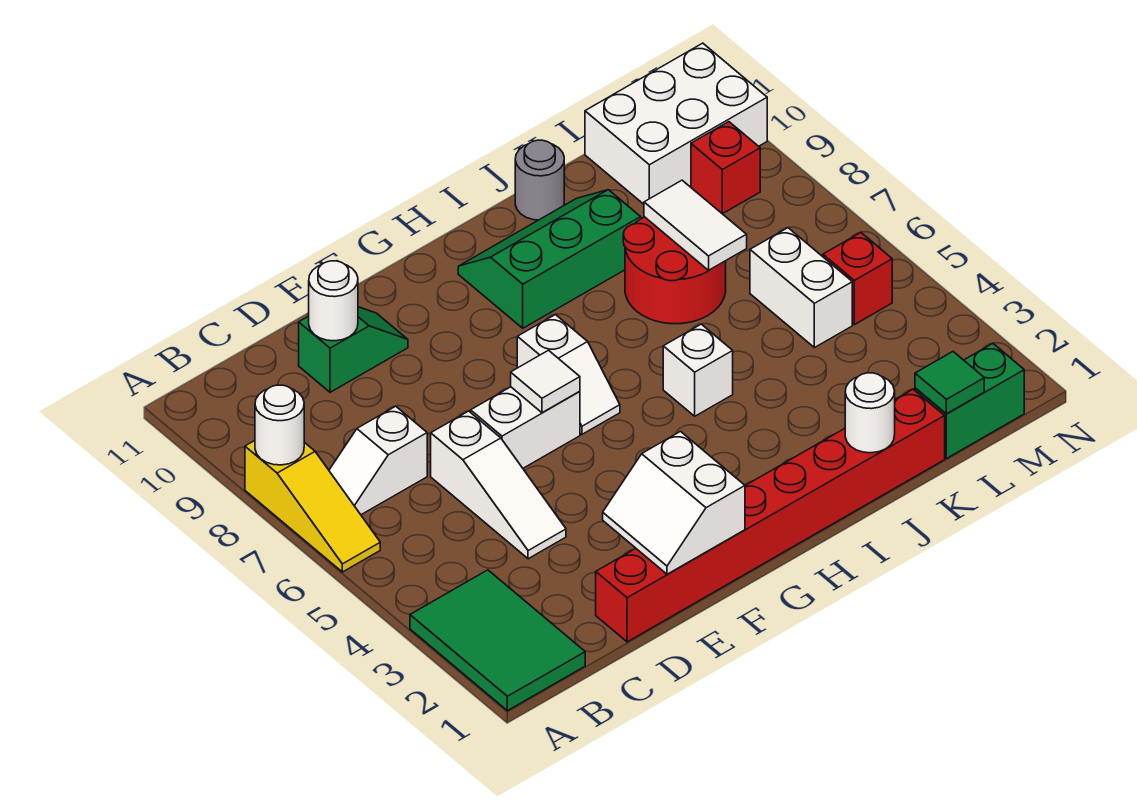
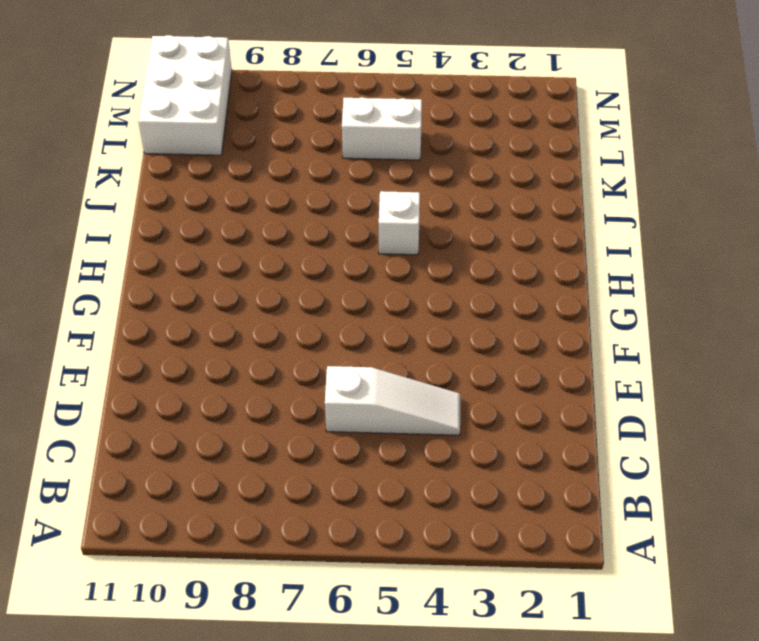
none -> green tile A1:B3 level 1
none -> yellow slope A6:A8 level 1 top 8
none -> white slope B7:C7 level 1 top C

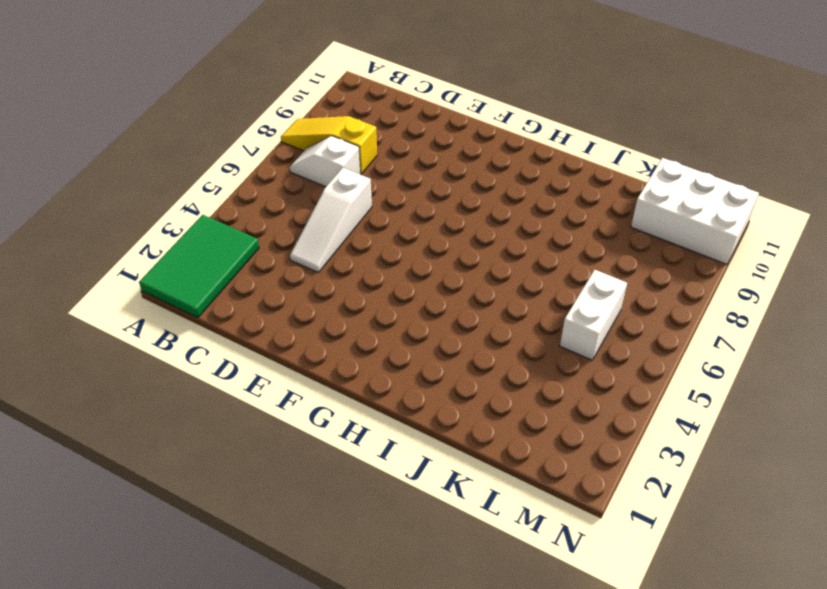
yellow slope A8:C8 level 1 top C -> yellow slope A6:A8 level 1 top 8
none -> red brick D1:K1 level 1
none -> green slope D10:E10 level 1 top D
none -> white brick E6:F6 level 1

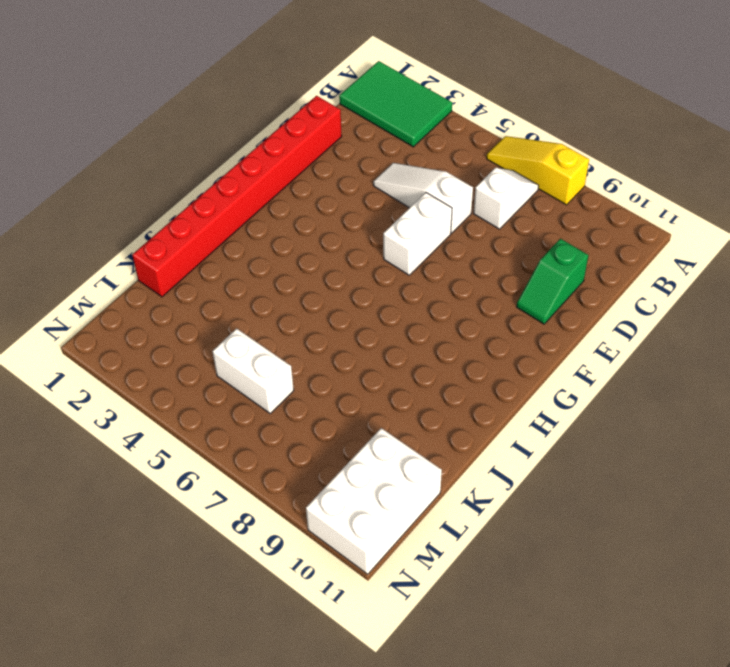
none -> white slope G6:G7 level 1 top 7
none -> green slope H9:J10 level 1 top 9
none -> white brick I5 level 1

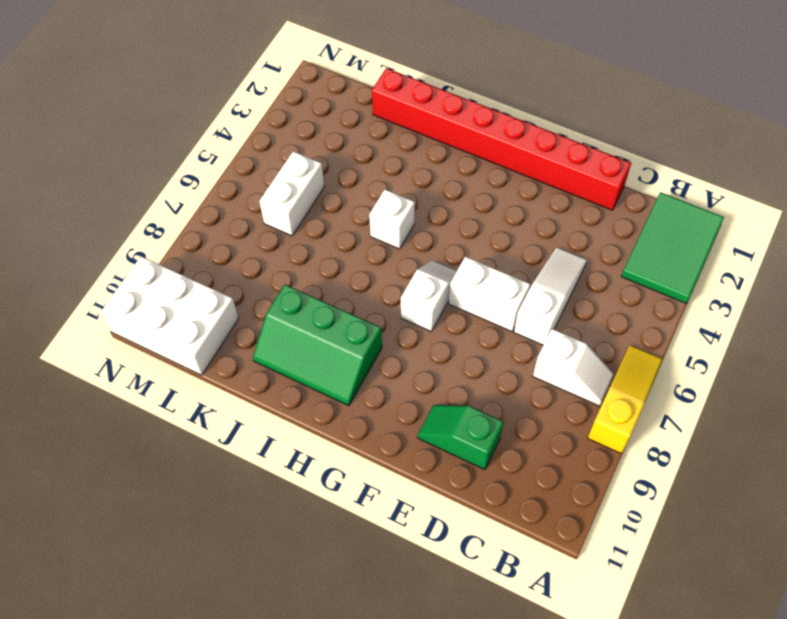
none -> red round brick J7:K8 level 1
none -> grey round brick J11 level 1
none -> green brick L1:M1 level 1

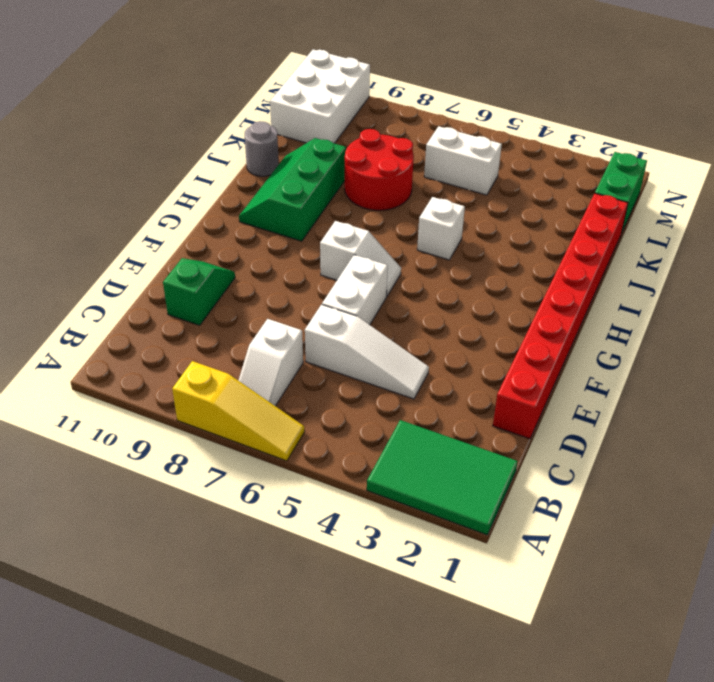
none -> red brick M5 level 1
none -> red brick M9 level 1
none -> white round brick A8 level 2

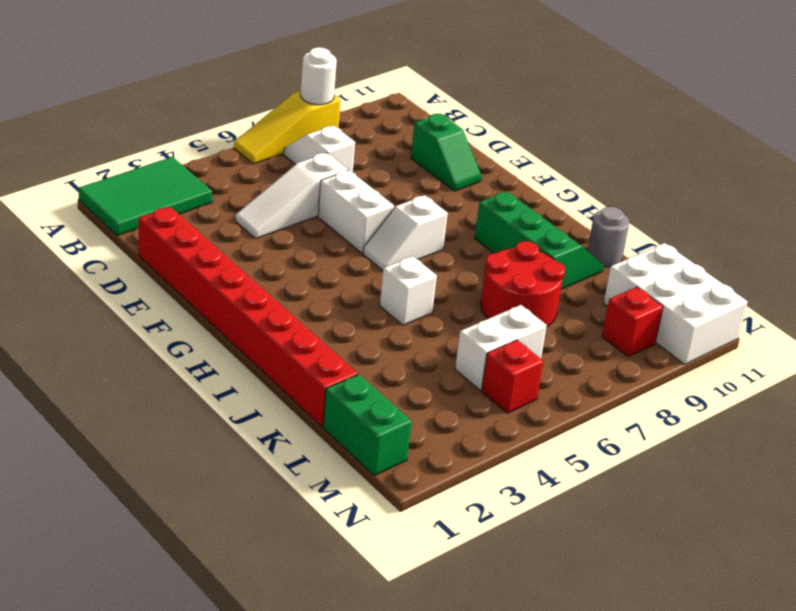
none -> white round brick D10 level 2
none -> white slope E1:F2 level 2 top F
none -> white tile F6 level 2

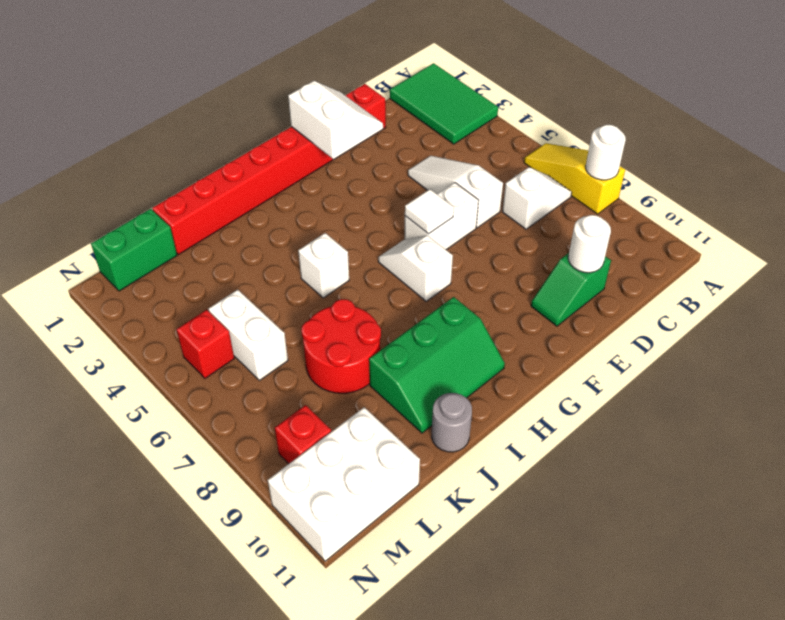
none -> white round brick J1 level 2
none -> white tile K7:K8 level 2
none -> green tile L1 level 2

